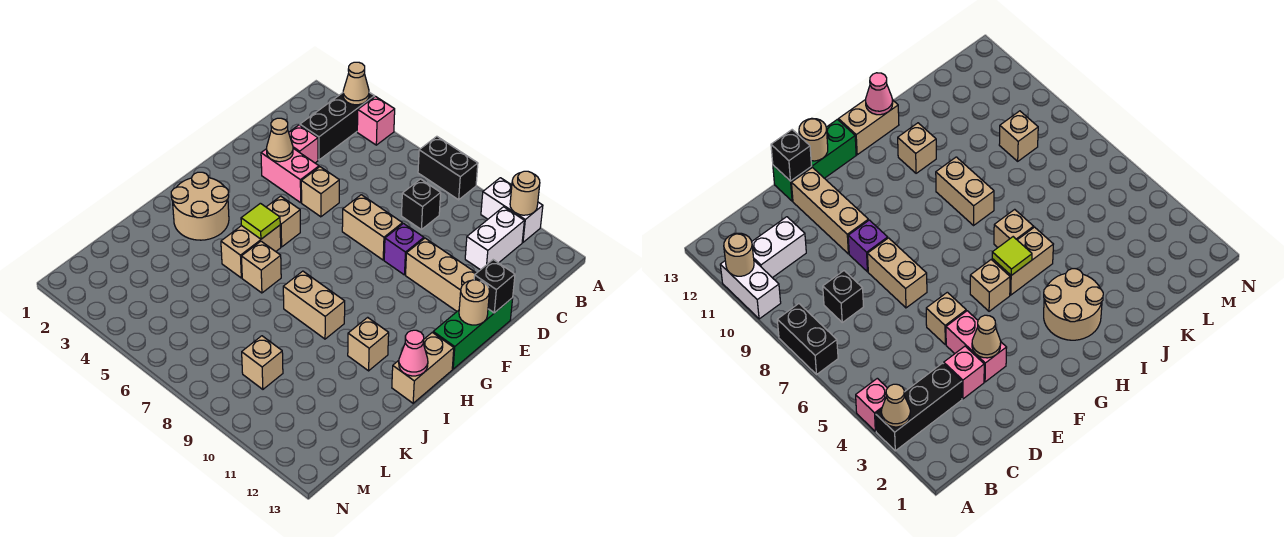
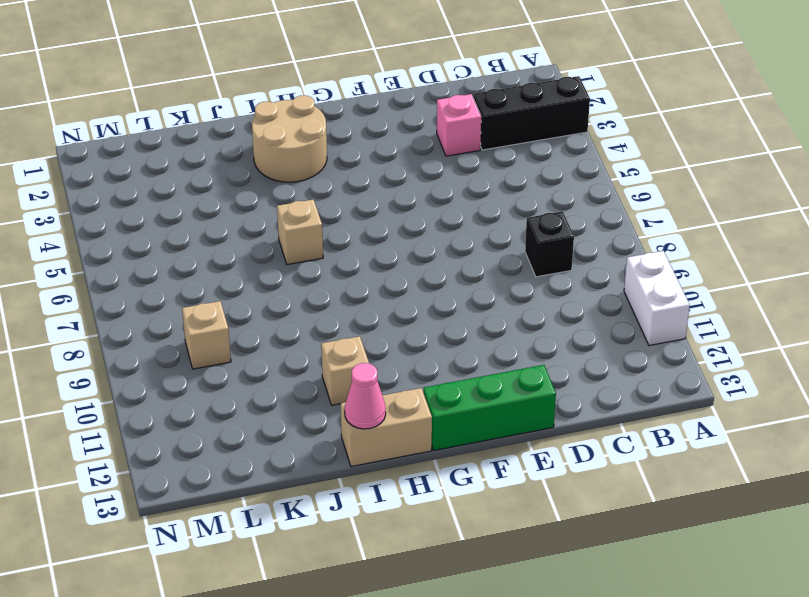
none -> pink brick A4 level 1
none -> black brick A7:A8 level 1
none -> white brick B11:C11 level 1

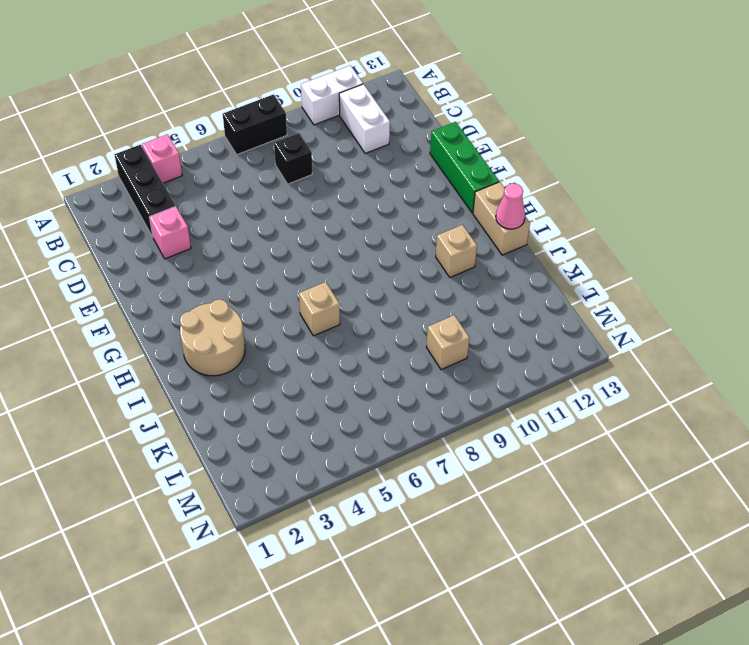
none -> pink brick E3:E4 level 1
none -> tan brick E5 level 1
none -> tan brick E7:E8 level 1

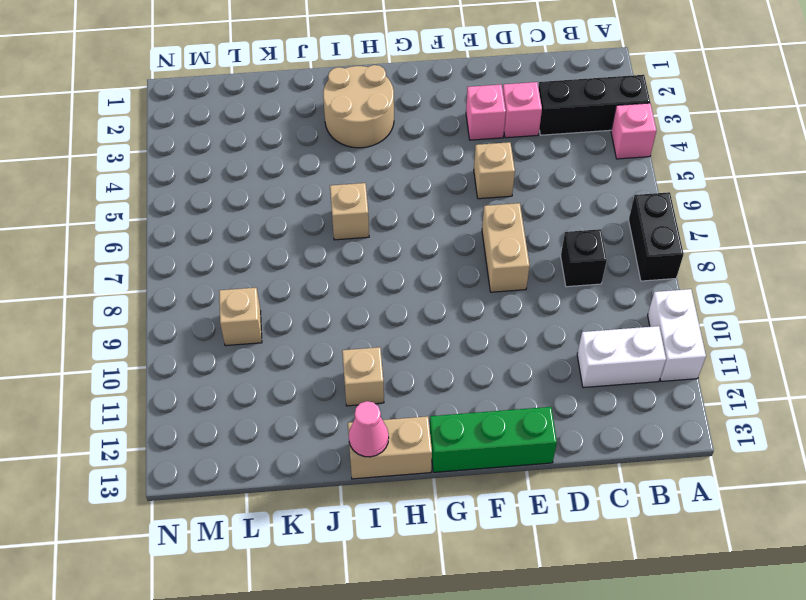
pink brick E3 level 1 -> pink brick E3:E4 level 1
none -> purple brick E9 level 1
none -> tan brick E10:E12 level 1
none -> tan brick G5 level 1

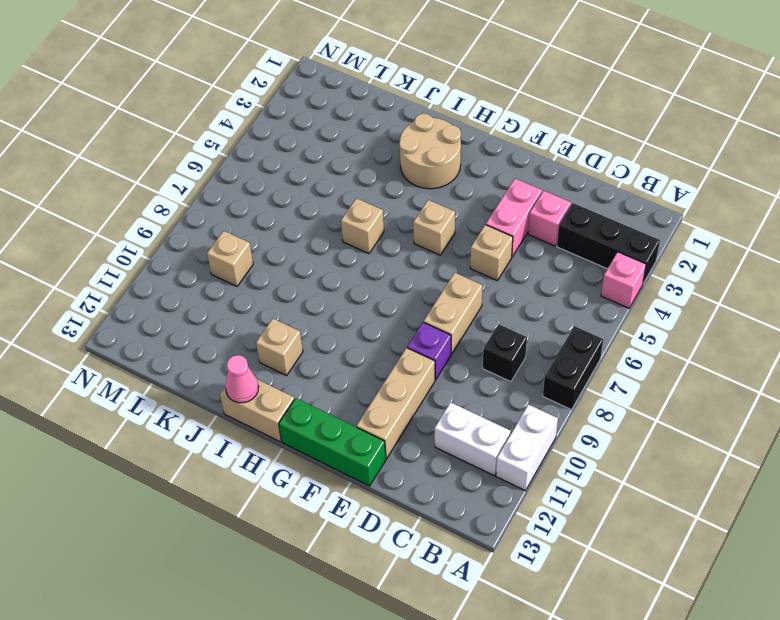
none -> tan brick H5:I5 level 1
none -> tan brick I8:I9 level 1
none -> tan cone A3 level 2

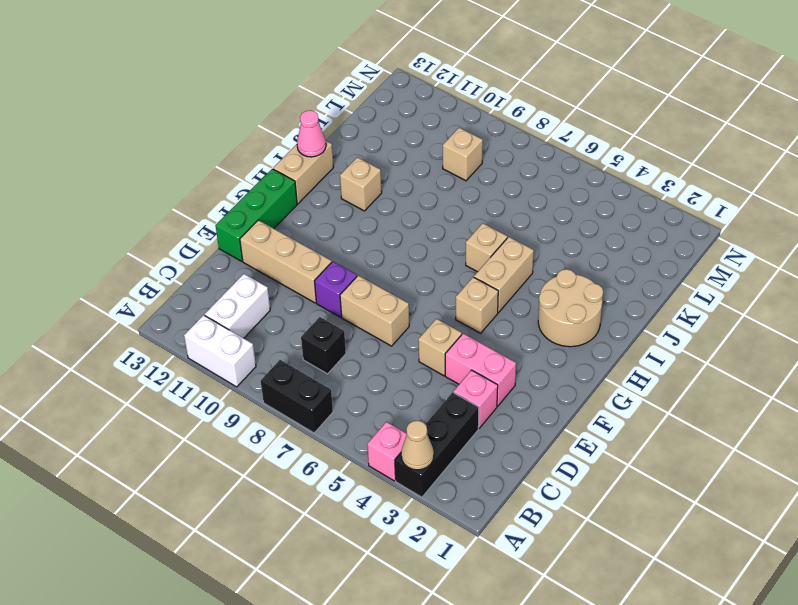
none -> tan brick I8:I9 level 1
none -> tan round brick A11 level 2
none -> tan cone E3 level 2

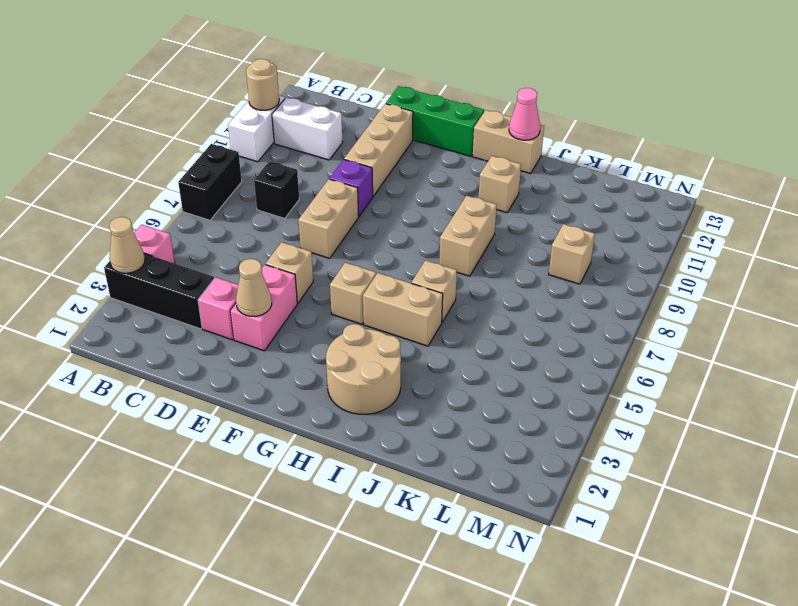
none -> black brick E13 level 2
none -> tan round brick F13 level 2
none -> lime tile H5 level 2

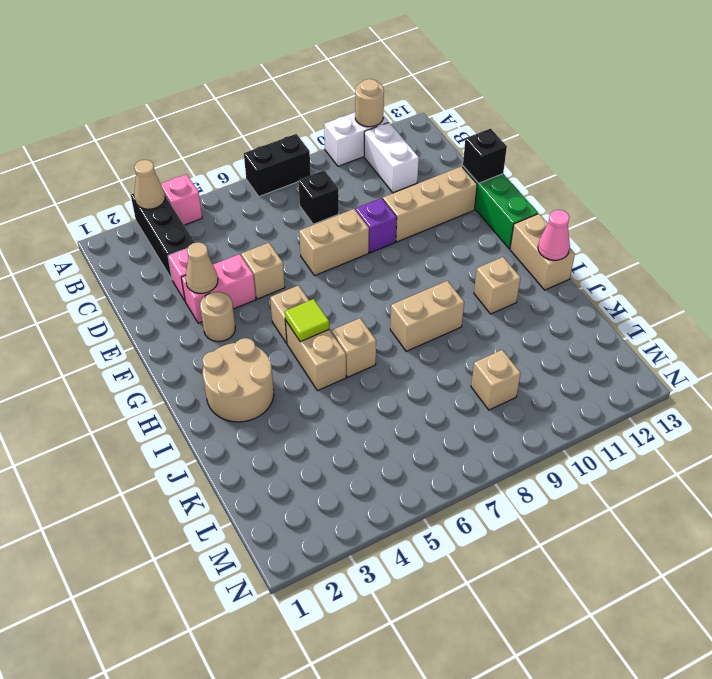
tan round brick F3 level 1 -> tan round brick F13 level 2

